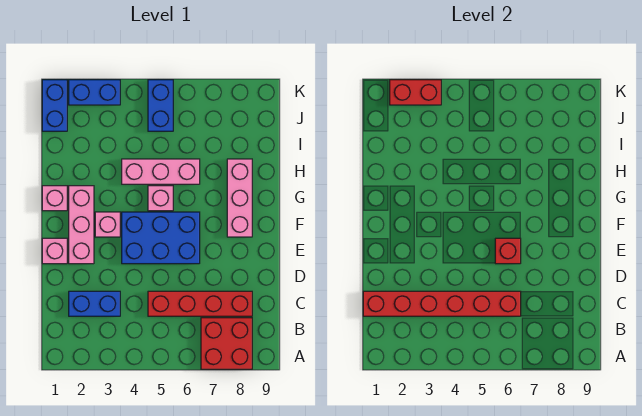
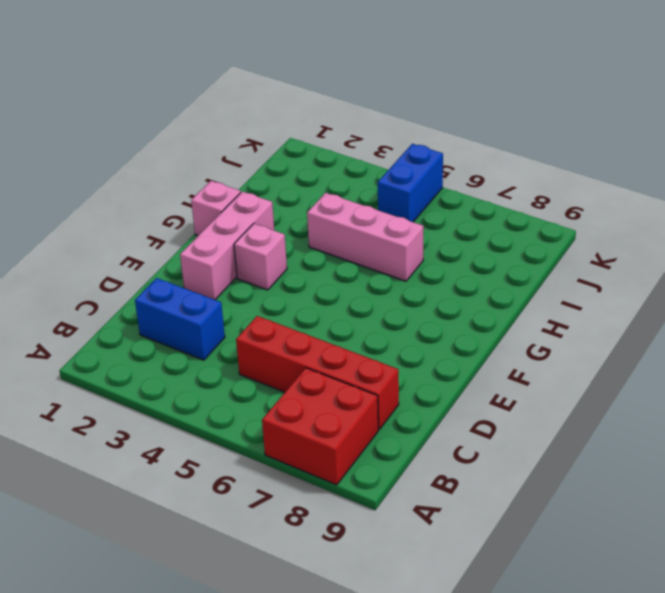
none -> pink brick E1 level 1
none -> blue brick E4:F6 level 1
none -> pink brick F8:H8 level 1

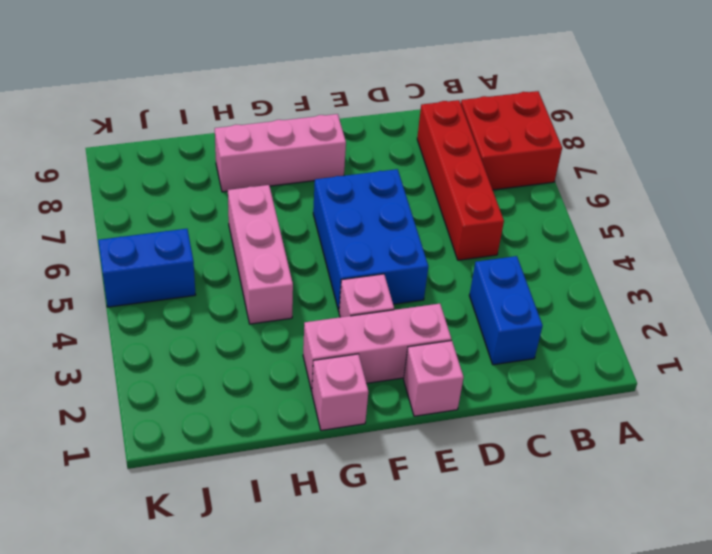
none -> pink brick G5 level 1
none -> blue brick J1:K1 level 1
none -> blue brick K2:K3 level 1

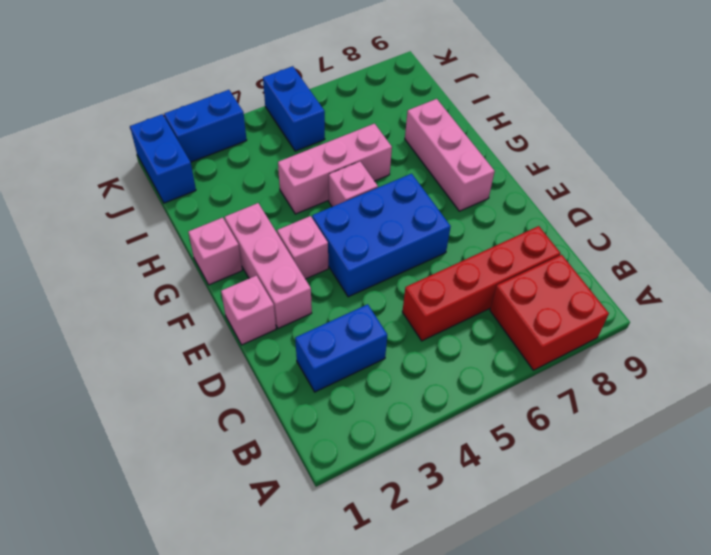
none -> red brick C1:C6 level 2
none -> red brick E6 level 2
none -> red brick K2:K3 level 2

